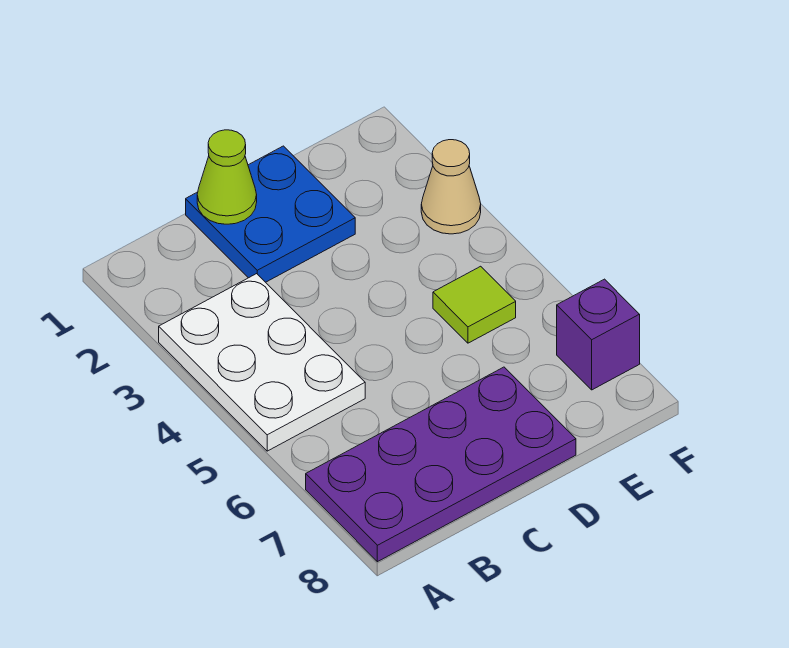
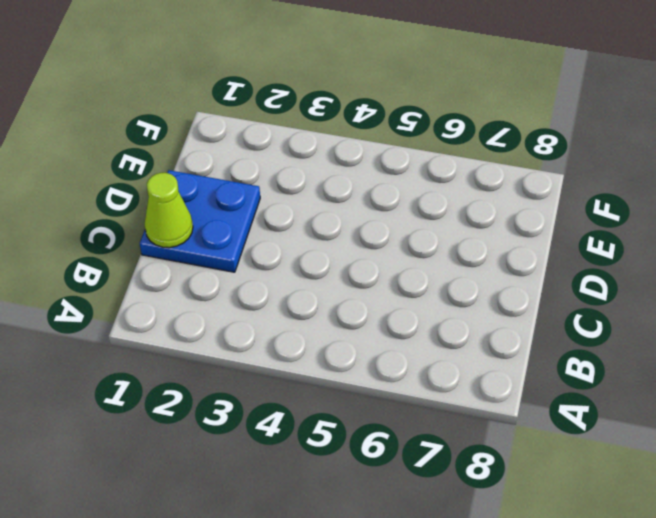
none -> white plate A3:B5 level 1
none -> purple plate A7:D8 level 1

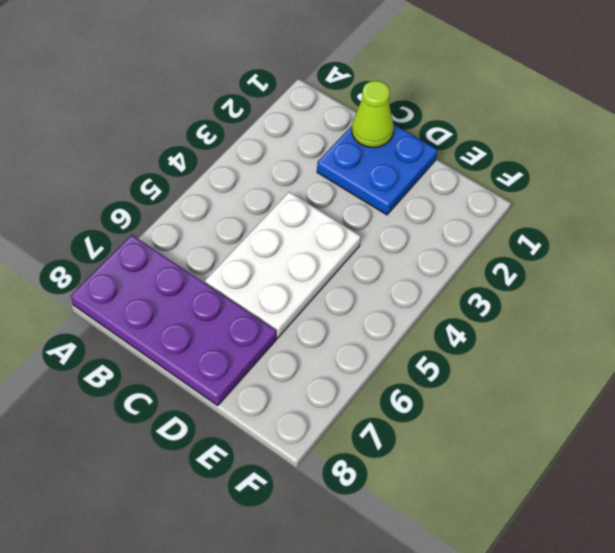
white plate C4:D6 level 1 -> white plate A3:B5 level 1
none -> lime tile E5 level 1
none -> tan cone F3 level 1

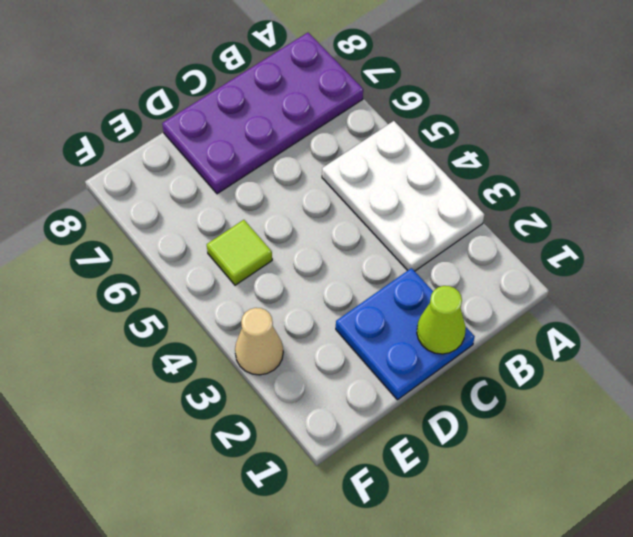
none -> purple brick F7 level 1

